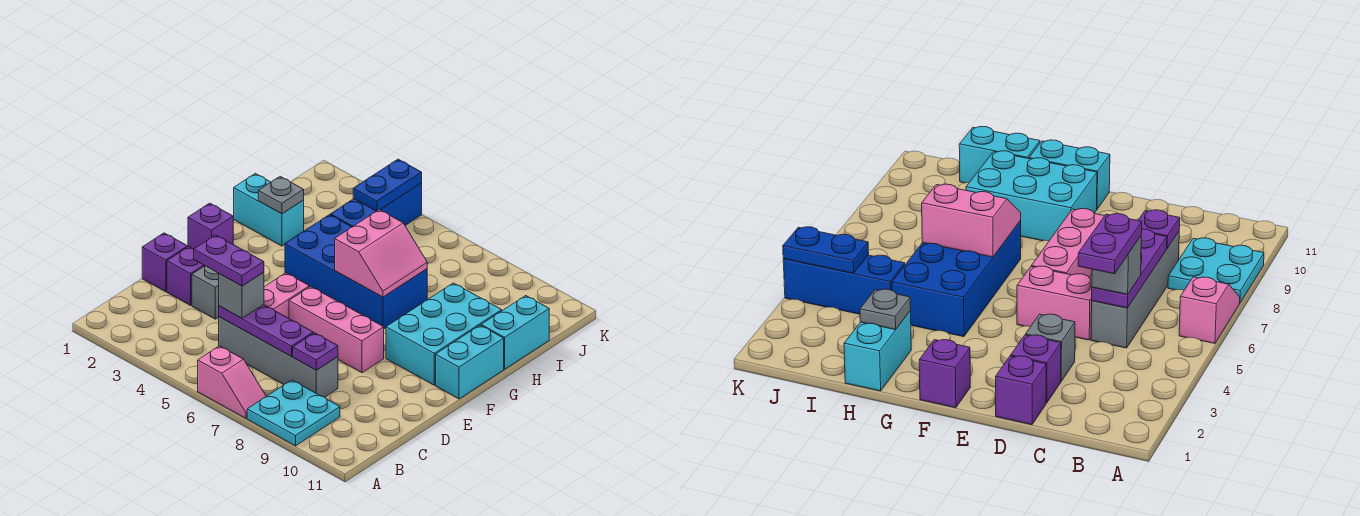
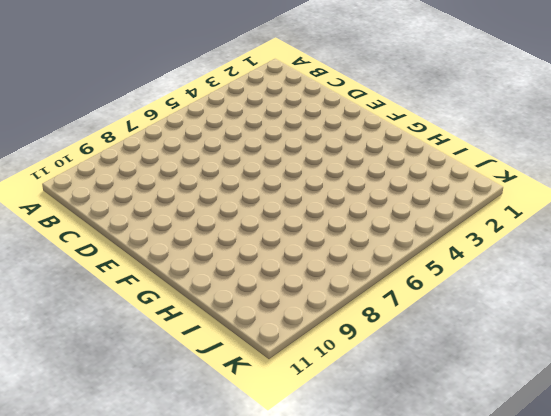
none -> pink slope A6:A7 level 1 top 6
none -> cyan plate A8:B9 level 1
none -> grey brick C5:C8 level 1

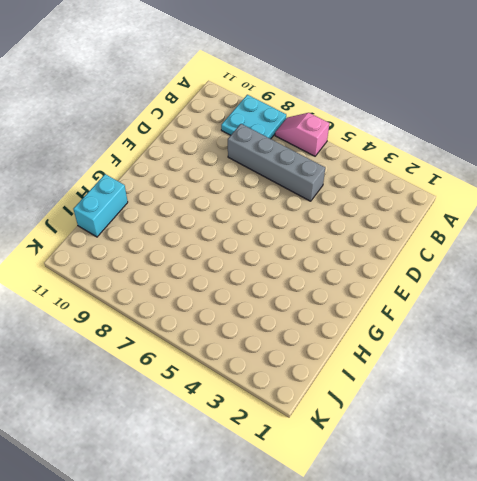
none -> purple brick D1 level 1
none -> purple brick D2 level 1
none -> grey brick D3 level 1

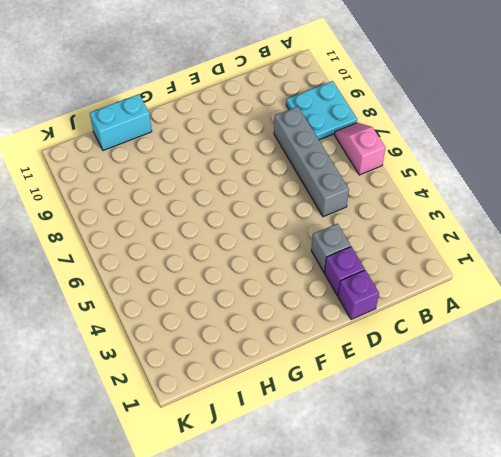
none -> pink brick D5:E5 level 1
none -> pink brick E6:E8 level 1
none -> purple brick F1 level 1

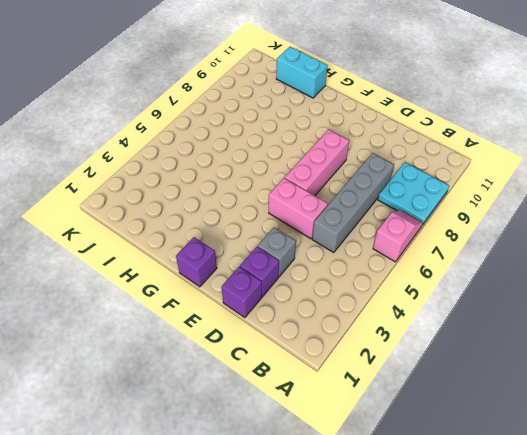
none -> cyan brick F9:H10 level 1
none -> cyan brick F11:G11 level 1
none -> blue brick G4:H7 level 1

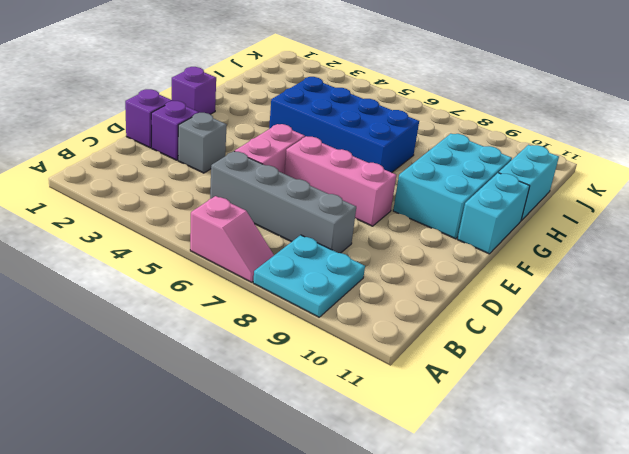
none -> cyan brick H1:H2 level 1
none -> blue brick I4:K4 level 1
none -> purple plate C5:C7 level 2

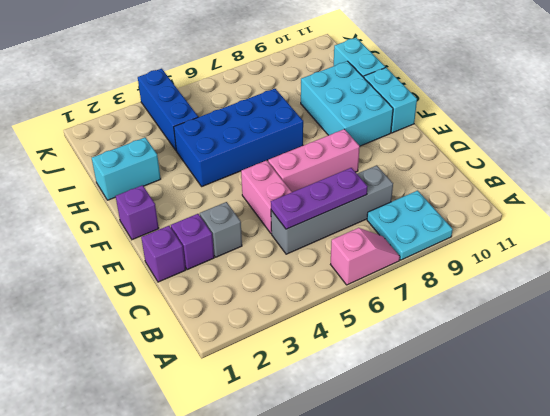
none -> purple plate C8 level 2
none -> pink slope G6:H7 level 2 top 6
none -> grey plate H2 level 2

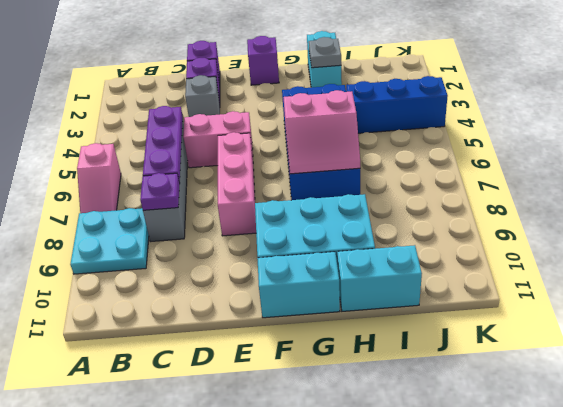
none -> blue plate J4:K4 level 2
none -> grey brick C5 level 3
none -> purple plate C4:C5 level 4

